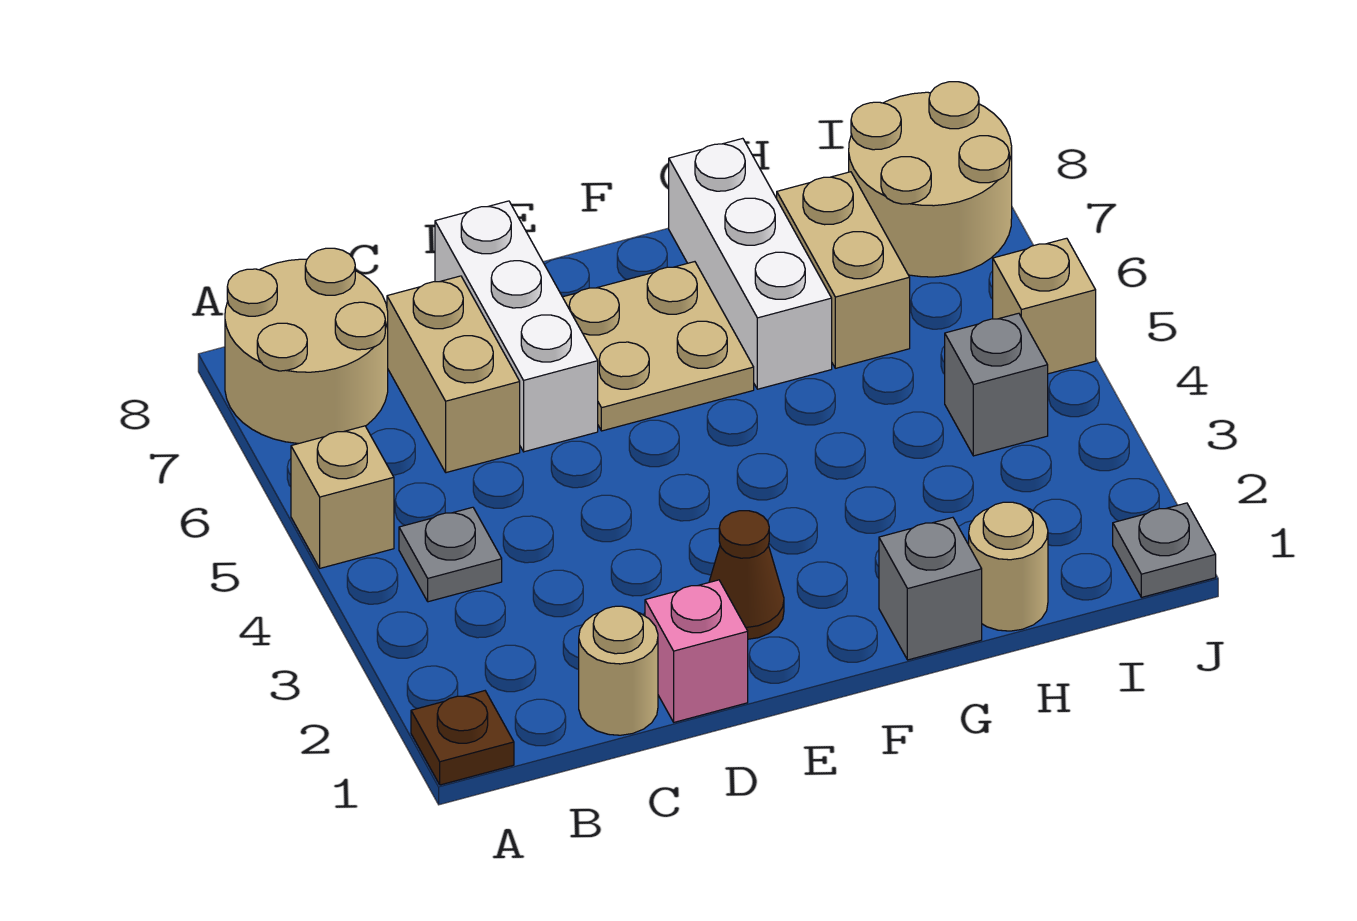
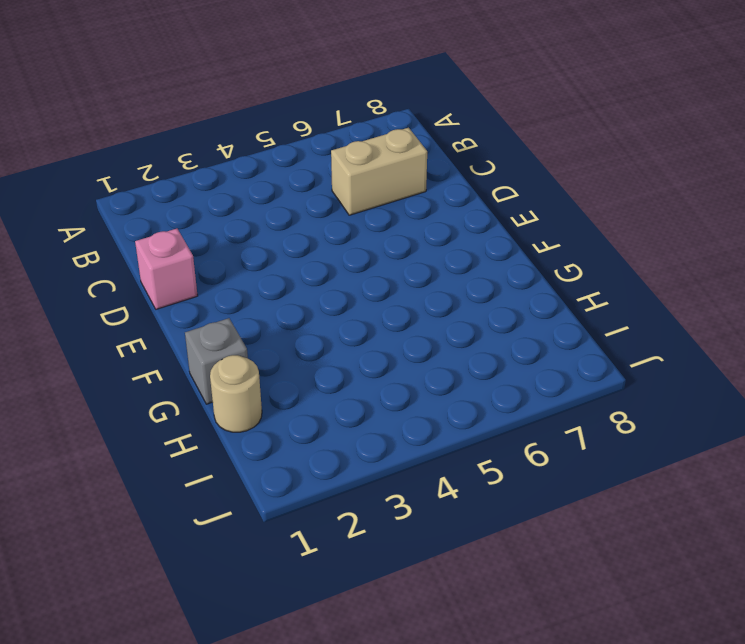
none -> brown plate A1 level 1
none -> tan brick A5 level 1
none -> tan round brick A7:B8 level 1

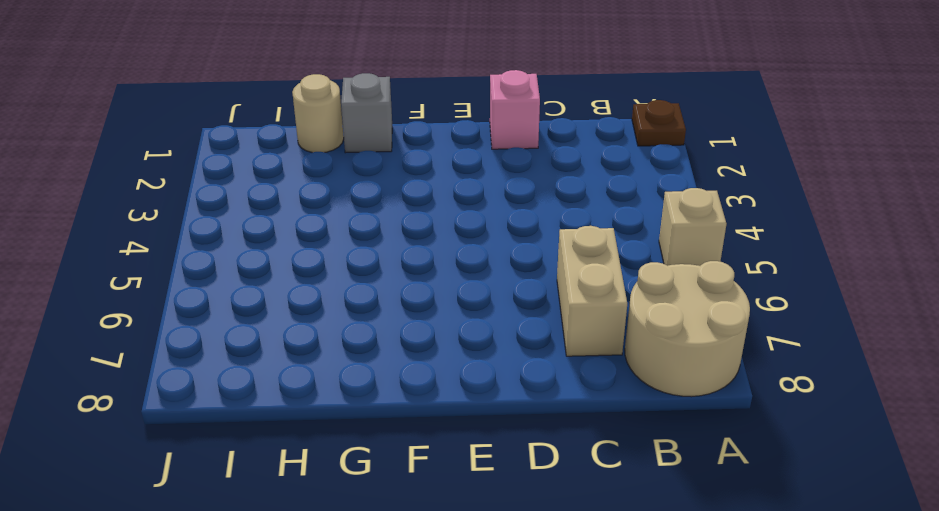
none -> grey plate B4 level 1
none -> tan round brick C1 level 1
none -> white brick D6:D8 level 1

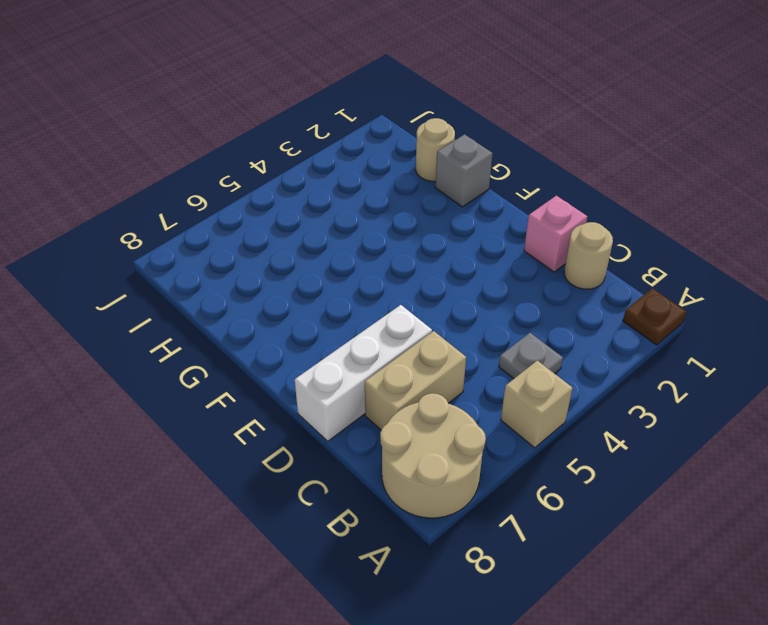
none -> brown cone E2 level 1
none -> tan plate E6:F7 level 1
none -> white brick G6:G8 level 1

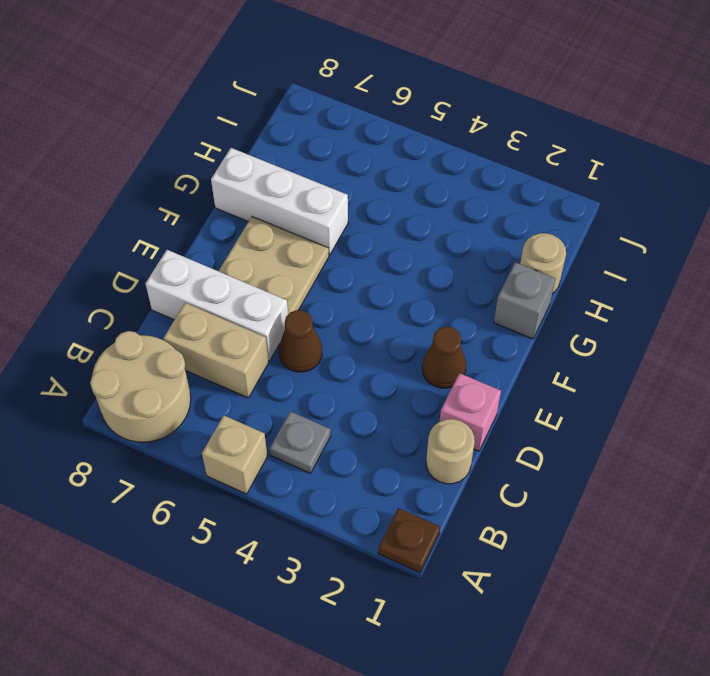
brown cone D5 level 1 -> none
none -> tan brick H6:H7 level 1
none -> grey brick I4 level 1
none -> tan round brick I7:J8 level 1

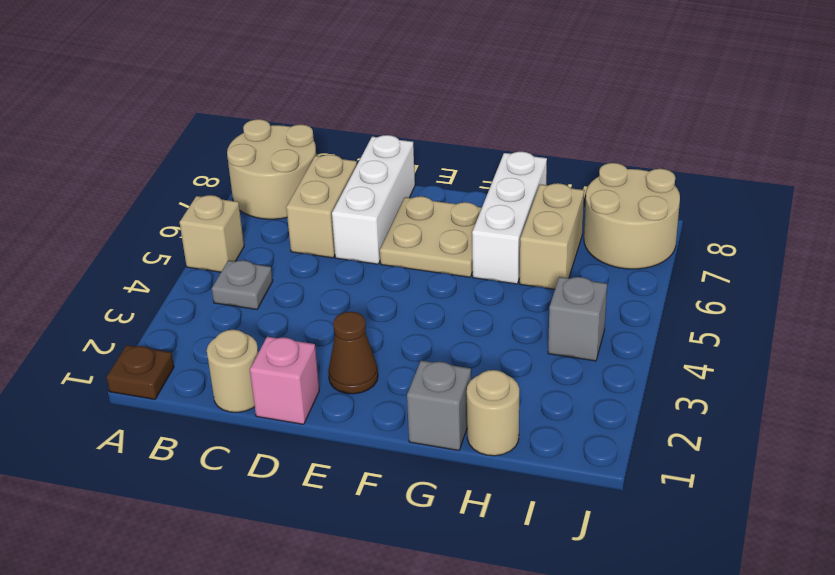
none -> grey plate J1 level 1
none -> tan brick J5 level 1

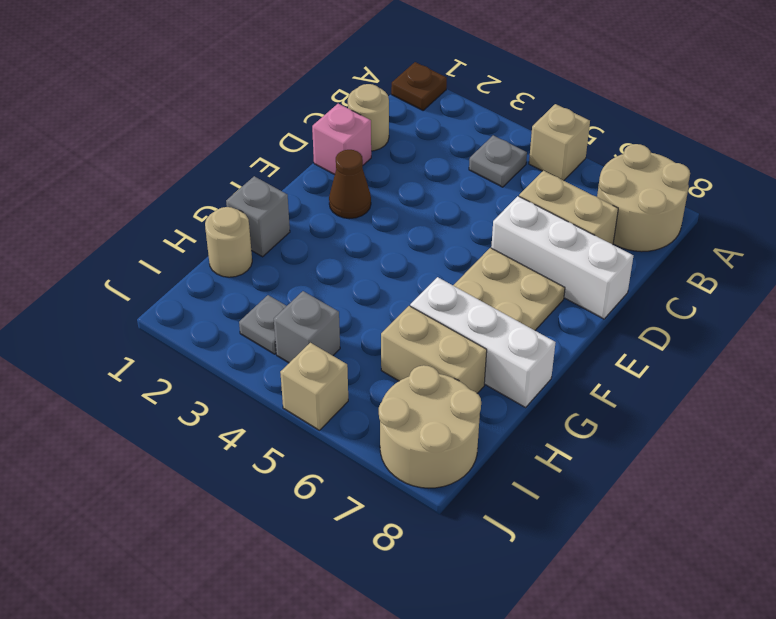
grey plate I3 level 1 -> grey plate J1 level 1

